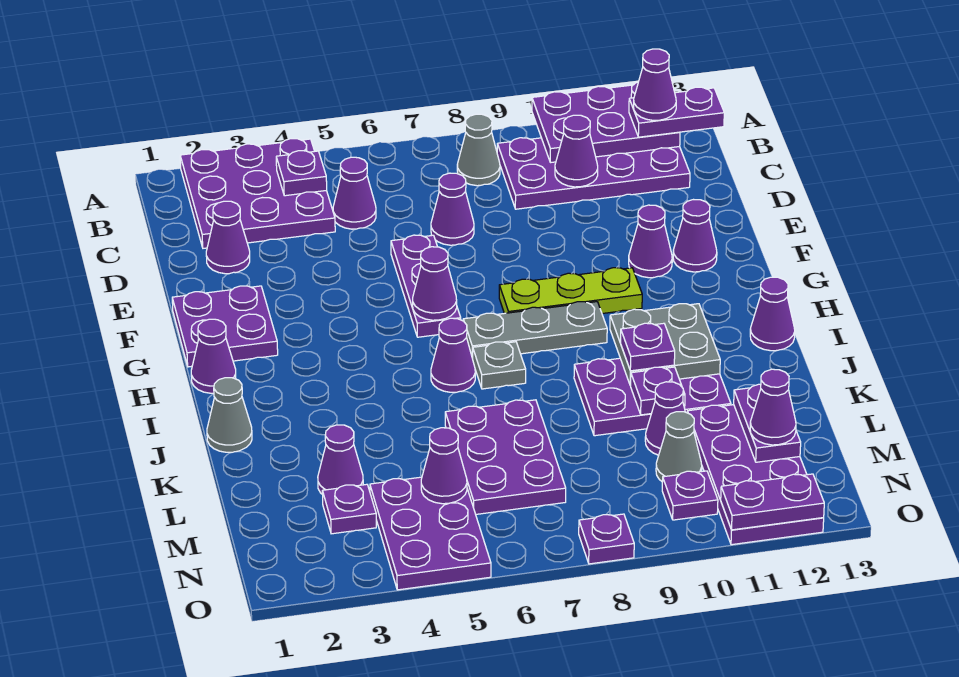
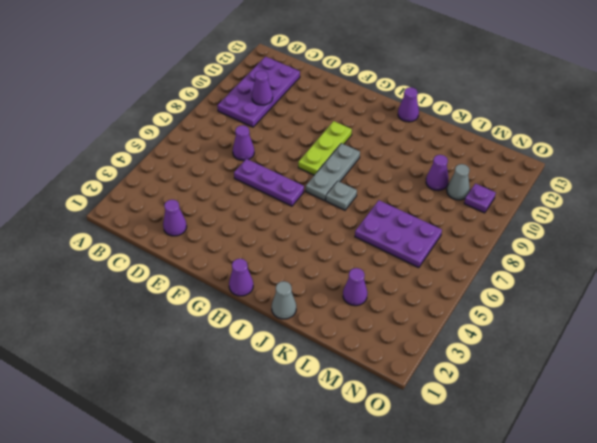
none -> purple plate A2:C4 level 1
none -> grey cone B8 level 1
none -> purple cone C5 level 1
none -> purple plate F1:G2 level 1

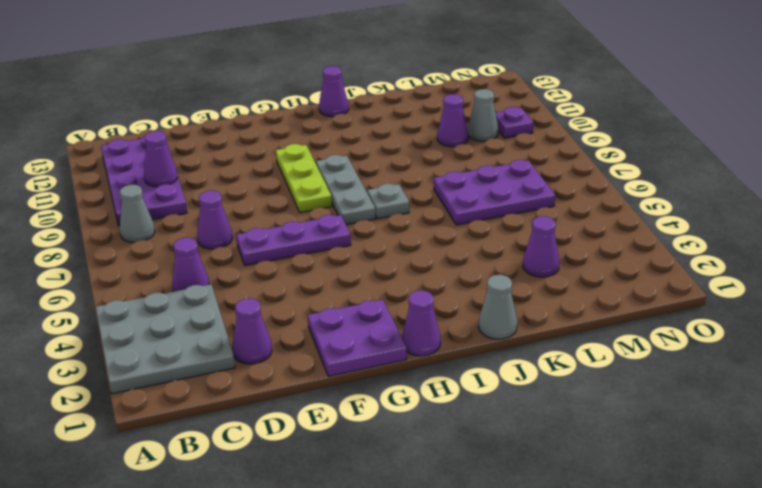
grey plate A2:C4 level 1 -> purple plate A2:C4 level 1
none -> purple cone F11 level 1
none -> purple cone F12 level 1
none -> purple cone I6 level 1
none -> purple plate J9:K11 level 1

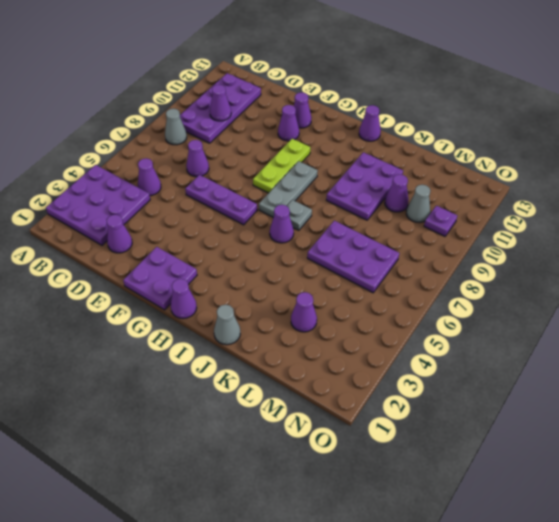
none -> purple plate L11:O12 level 1
none -> purple plate M3 level 1
none -> purple plate M4:O5 level 1
none -> purple plate O8 level 1

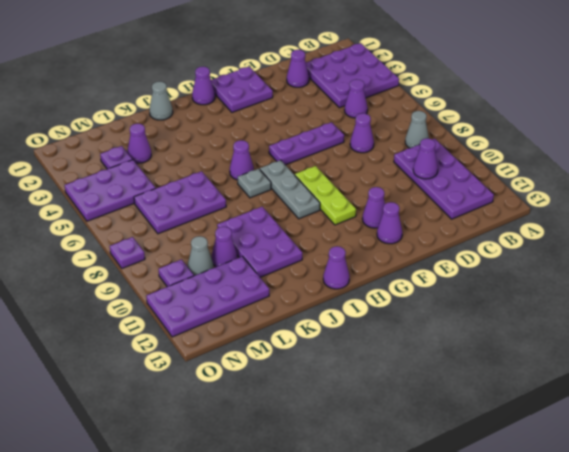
none -> purple plate A10:B12 level 2
none -> purple plate B4 level 2
none -> purple cone G6 level 2
none -> grey plate I10:J11 level 2

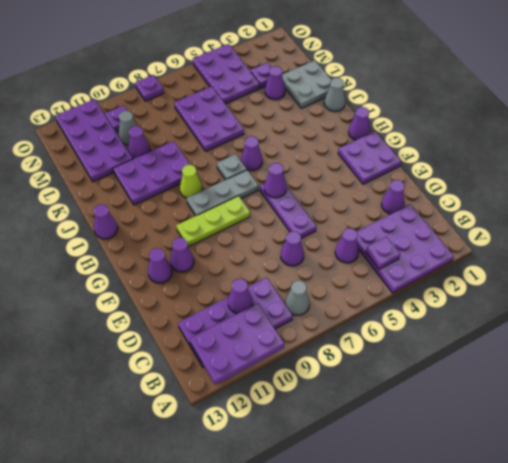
lime cone I9 level 1 -> none
grey plate K1:L2 level 1 -> grey plate I10:J11 level 2
none -> purple plate K10 level 2
none -> purple plate L12:M12 level 2
none -> purple cone M5 level 2
none -> purple plate O11:O12 level 2

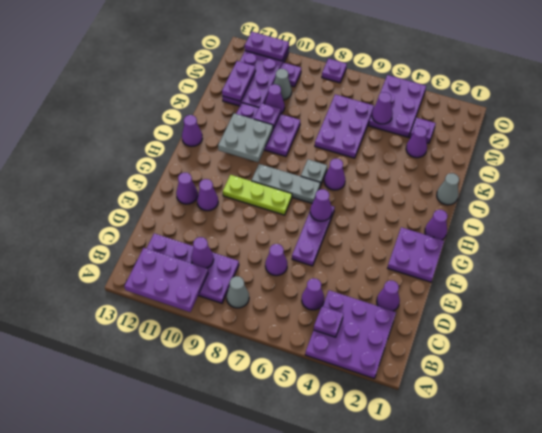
none -> purple plate B12:B13 level 3
none -> purple plate J10 level 3
none -> purple cone M12 level 3
none -> purple cone B12 level 4

